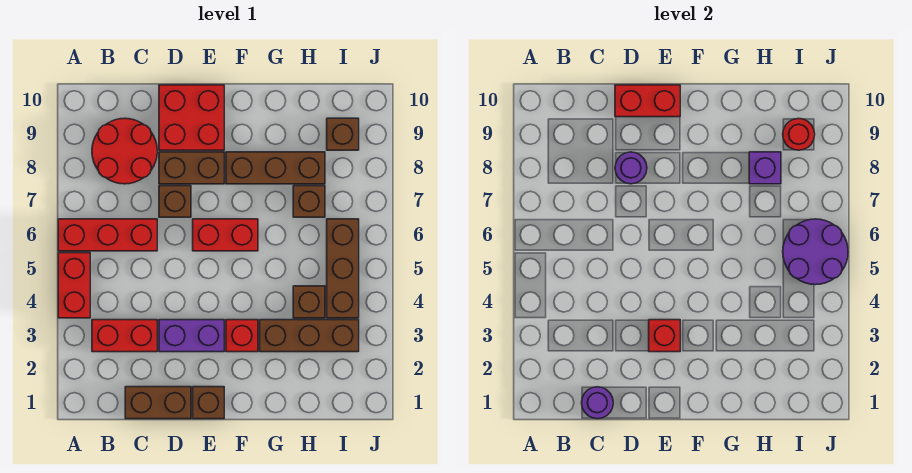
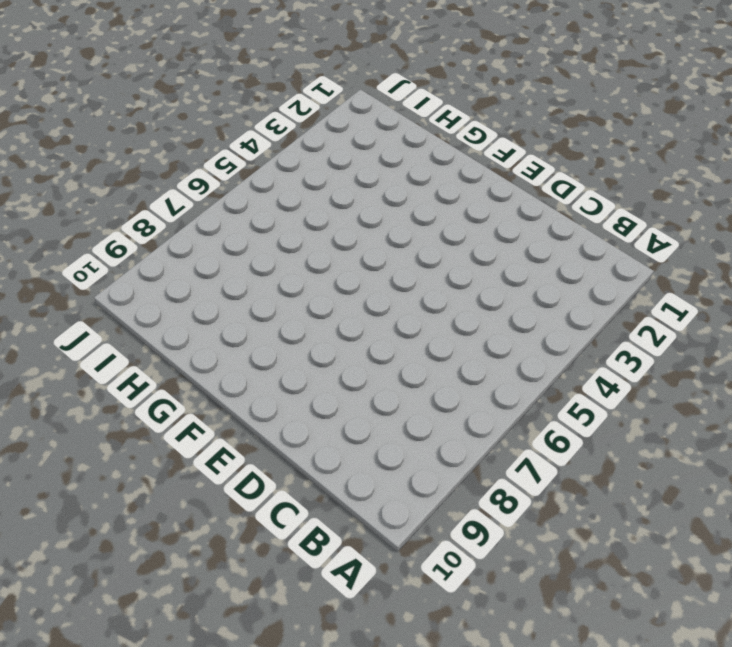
none -> red brick A4:A5 level 1
none -> red brick A6:C6 level 1
none -> red brick B3:C3 level 1

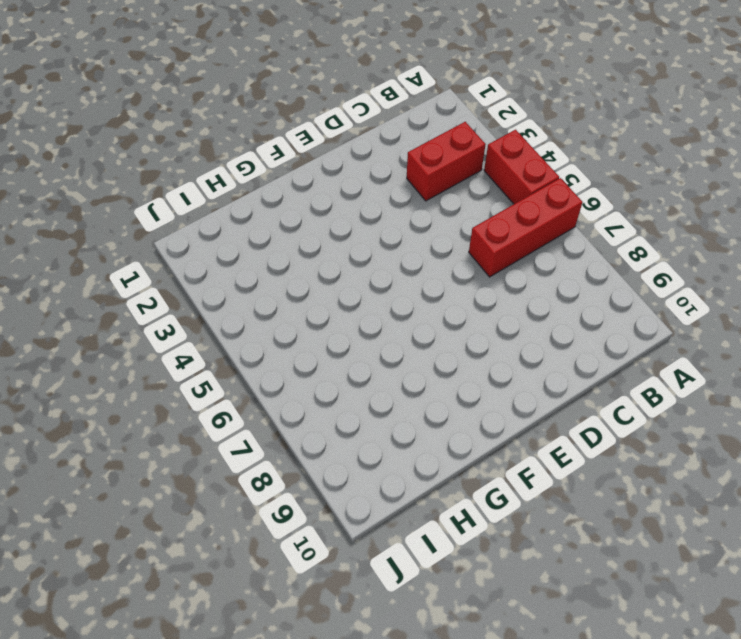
none -> red round brick B8:C9 level 1
none -> brown brick C1:D1 level 1
none -> purple brick D3:E3 level 1

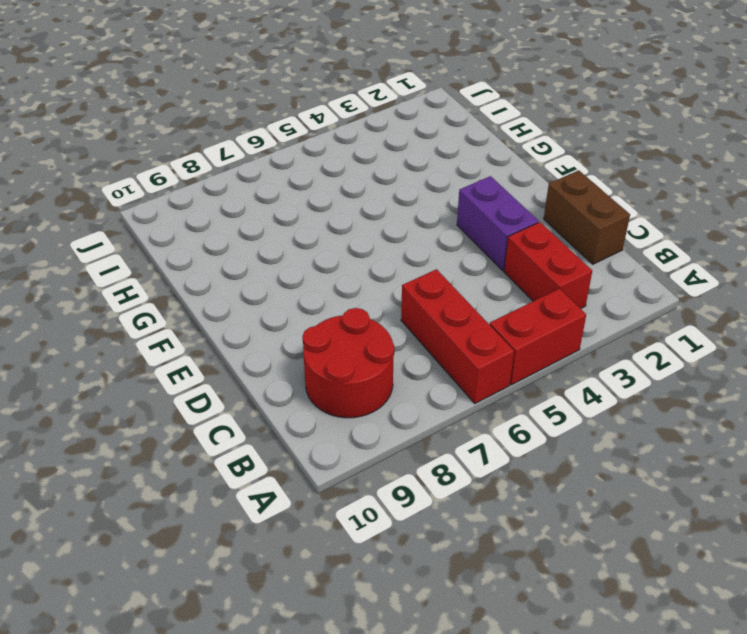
none -> brown brick D7 level 1
none -> brown brick D8:E8 level 1
none -> red brick D9:E10 level 1

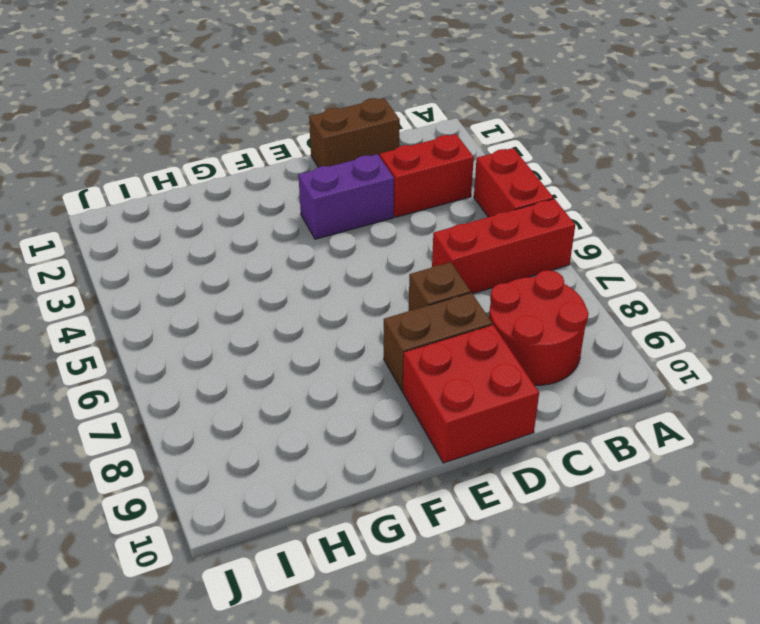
none -> brown brick E1 level 1
none -> red brick E6:F6 level 1
none -> red brick F3 level 1

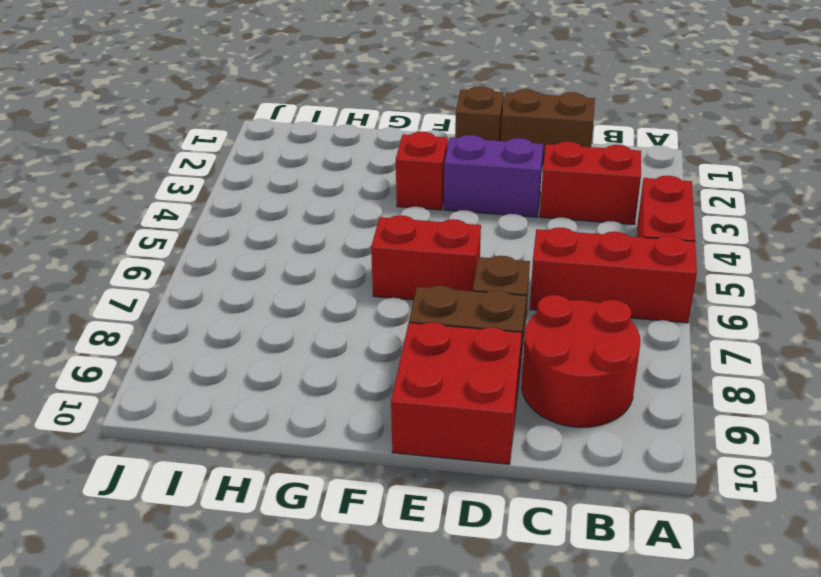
none -> brown brick F8:H8 level 1
none -> brown brick G3:I3 level 1
none -> brown brick H4 level 1

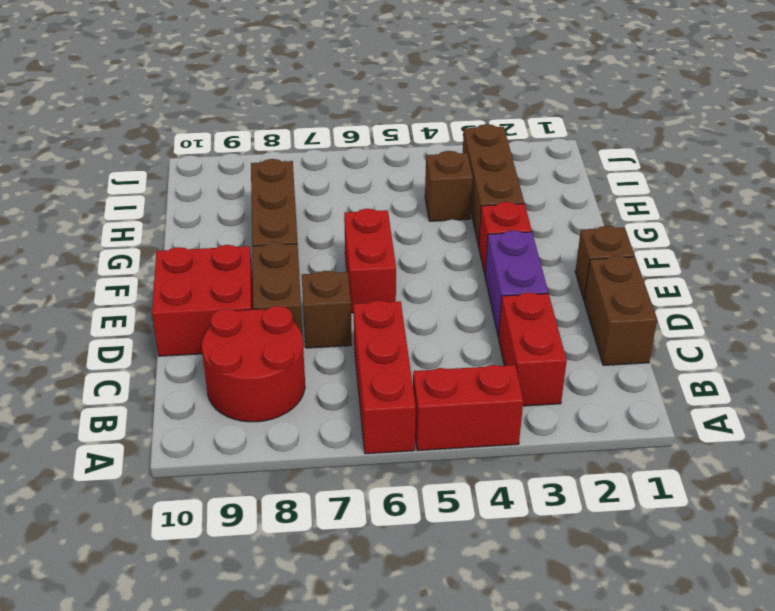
none -> brown brick H7 level 1
none -> brown brick I4:I6 level 1
none -> brown brick I9 level 1

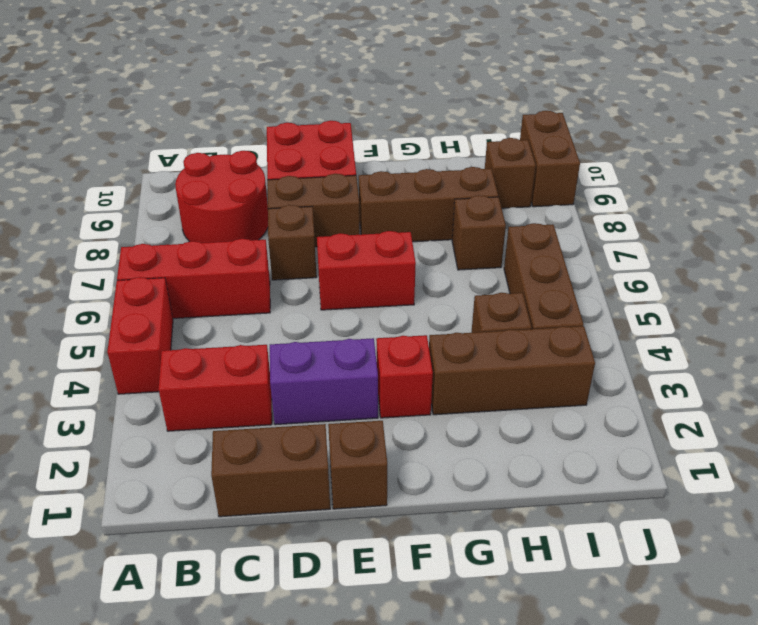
brown brick J9:J10 level 1 -> none
none -> purple round brick C1 level 2
none -> purple round brick D8 level 2
none -> red brick D10:E10 level 2

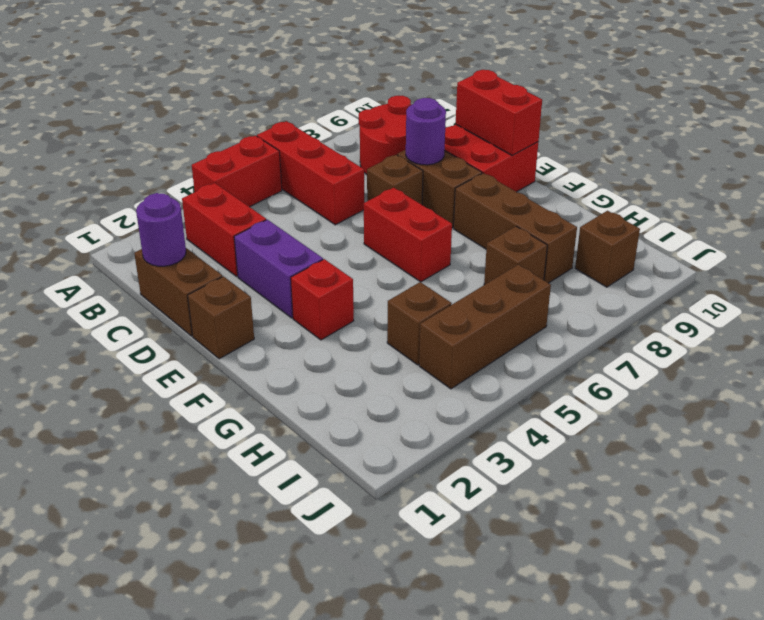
none -> brown brick G3:I3 level 1
none -> red brick E3 level 2
none -> purple brick H8 level 2

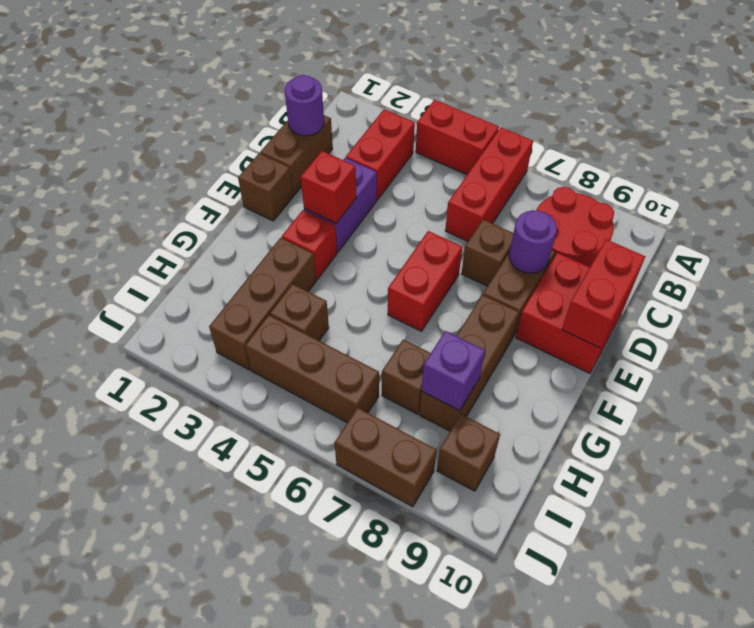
brown brick J7:J8 level 1 -> none
none -> purple round brick I5:J6 level 2
none -> red round brick I9 level 2

